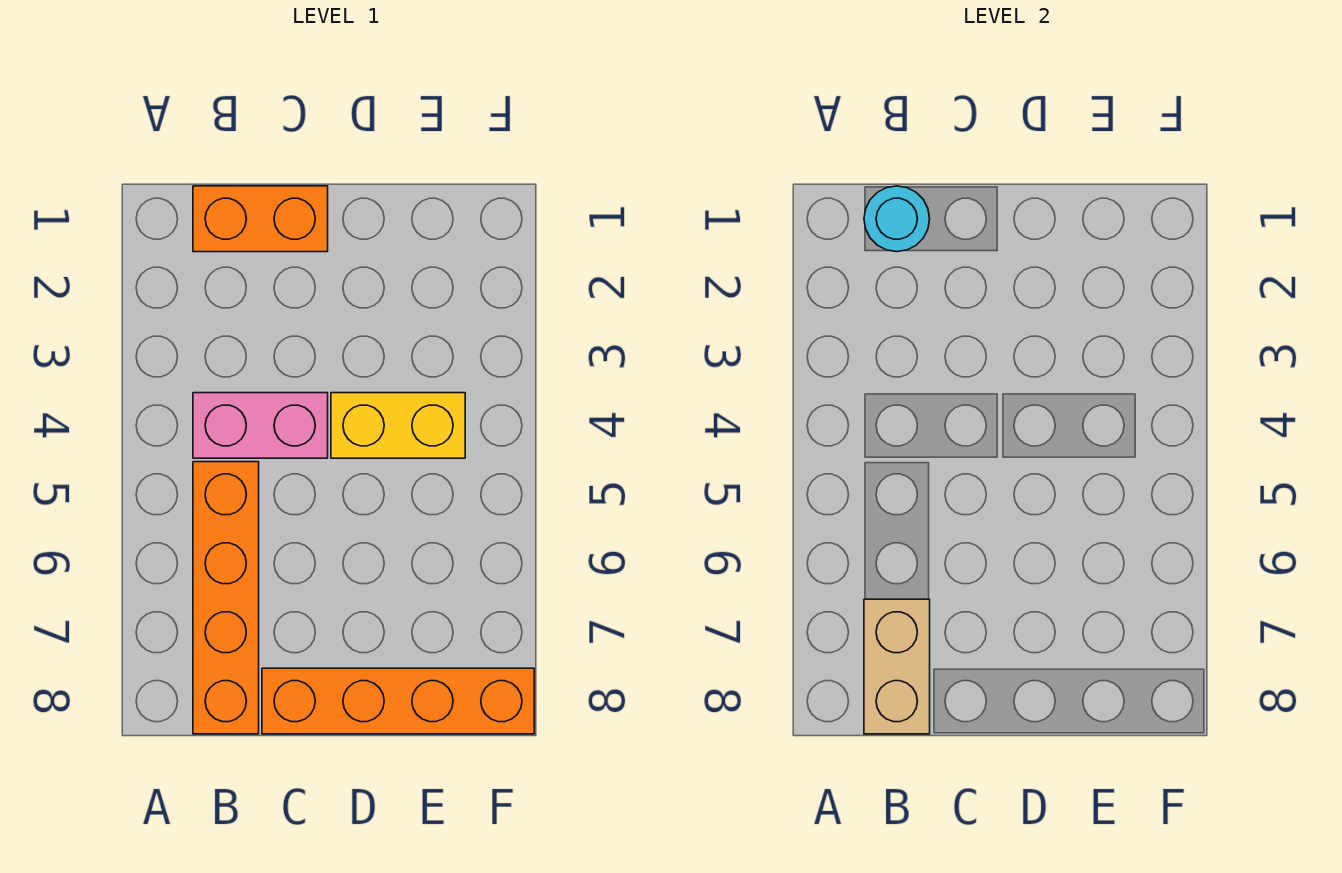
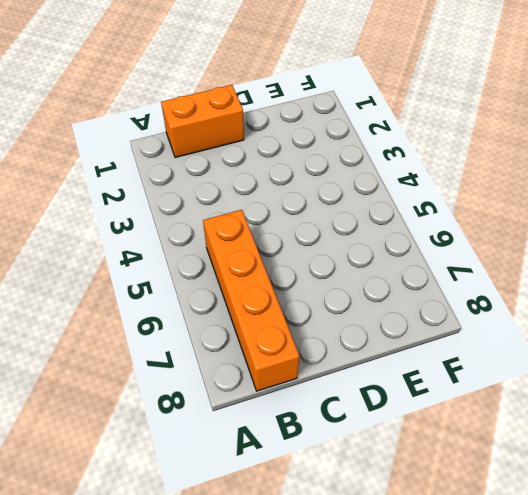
none -> pink brick B4:C4 level 1
none -> orange brick C8:F8 level 1

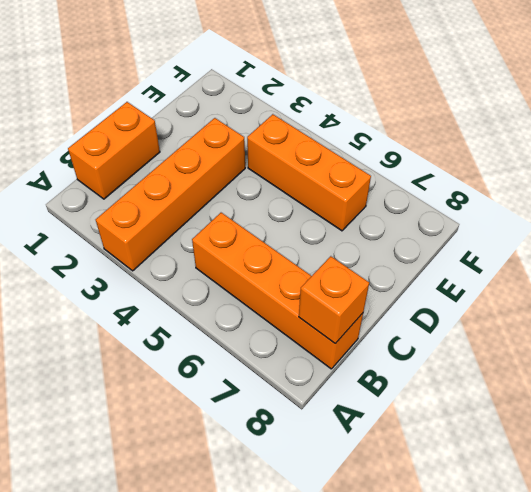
orange brick A3:D3 level 1 -> orange brick C8:F8 level 1
orange brick B8 level 2 -> tan brick B7:B8 level 2
orange brick E4:E6 level 1 -> yellow brick D4:E4 level 1
none -> pink brick B4:C4 level 1
none -> cyan round brick B1 level 2

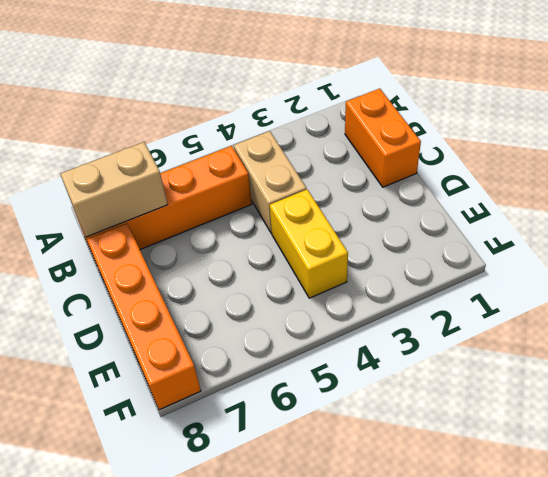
tan brick B4:C4 level 1 -> pink brick B4:C4 level 1
none -> cyan round brick B1 level 2

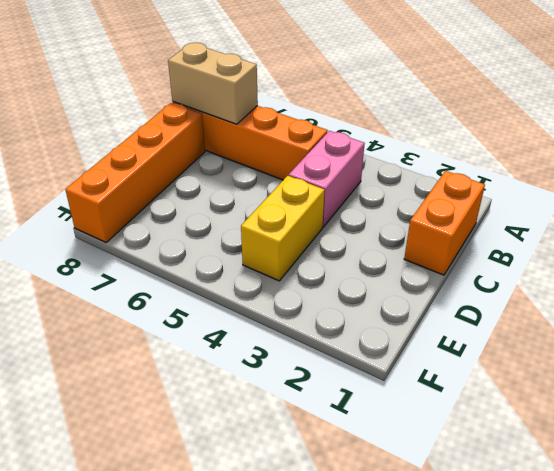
none -> cyan round brick B1 level 2

